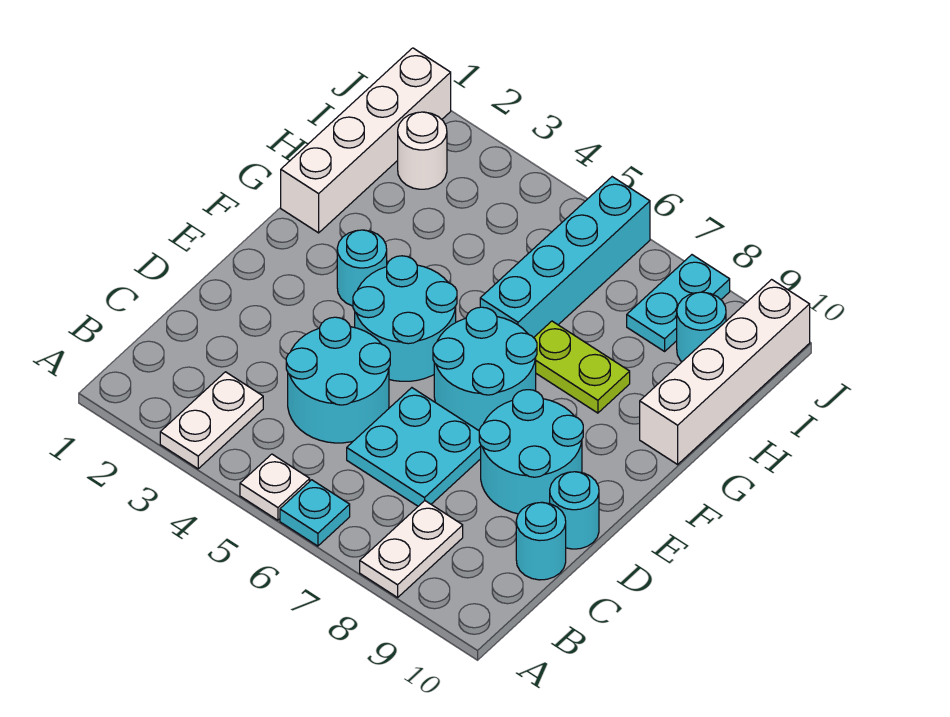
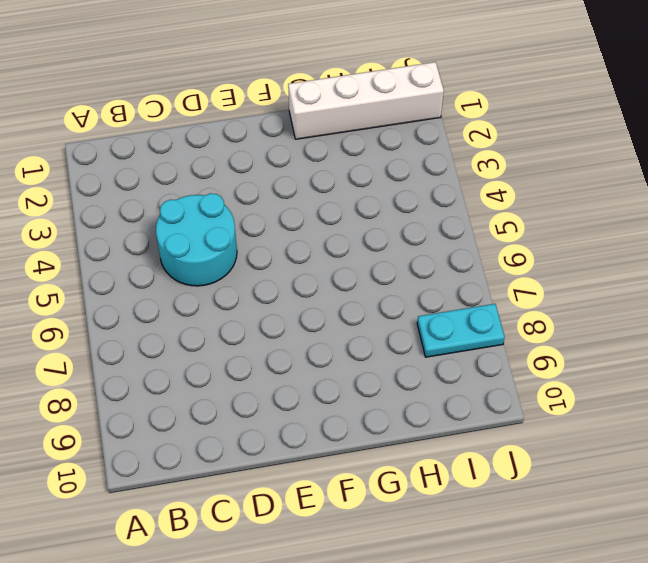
none -> white plate A3:B3 level 1
none -> white plate A5 level 1
none -> cyan plate A6 level 1

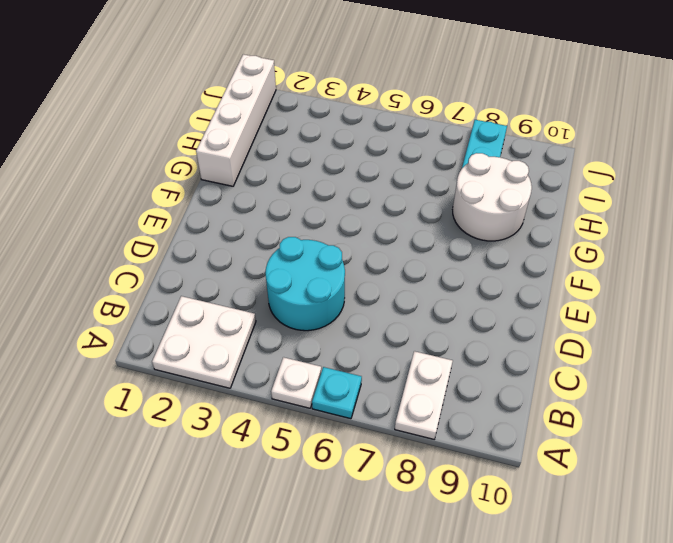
white plate A2:B3 level 1 -> white plate A3:B3 level 1
white round brick G8:H9 level 1 -> lime plate G7:G8 level 1
none -> cyan plate C6:D7 level 1
none -> cyan round brick C10 level 1
none -> cyan round brick D8:E9 level 1

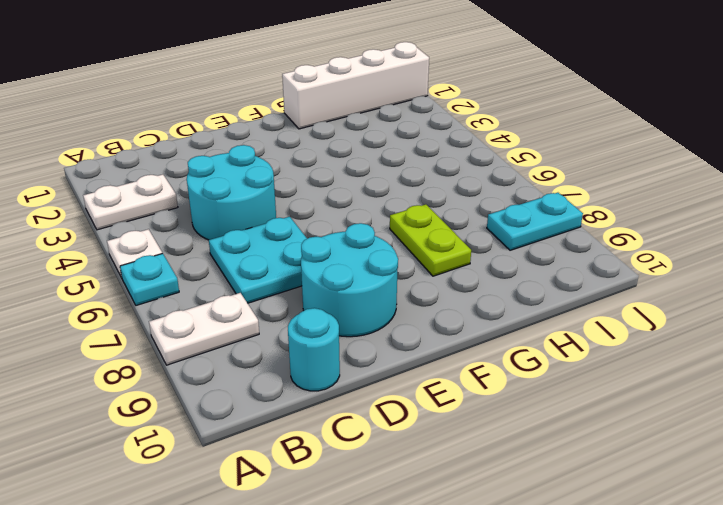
none -> cyan round brick D10 level 1
none -> cyan round brick E4:F5 level 1
none -> cyan round brick E6:F7 level 1

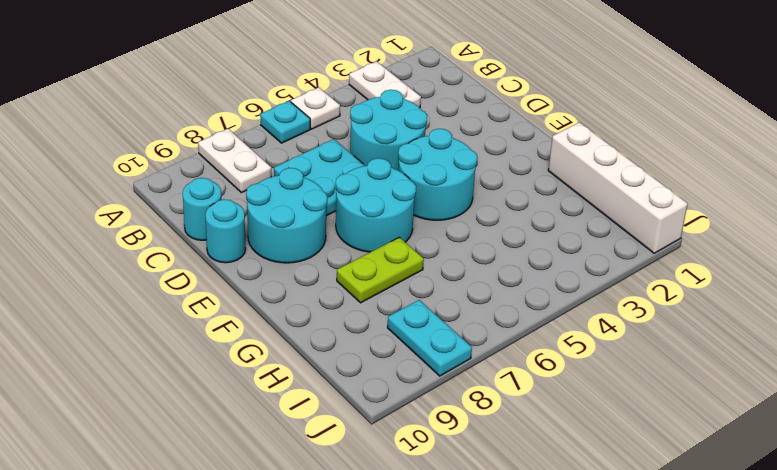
none -> cyan round brick F3 level 1
none -> cyan brick G6:J6 level 1
none -> white brick G10:J10 level 1

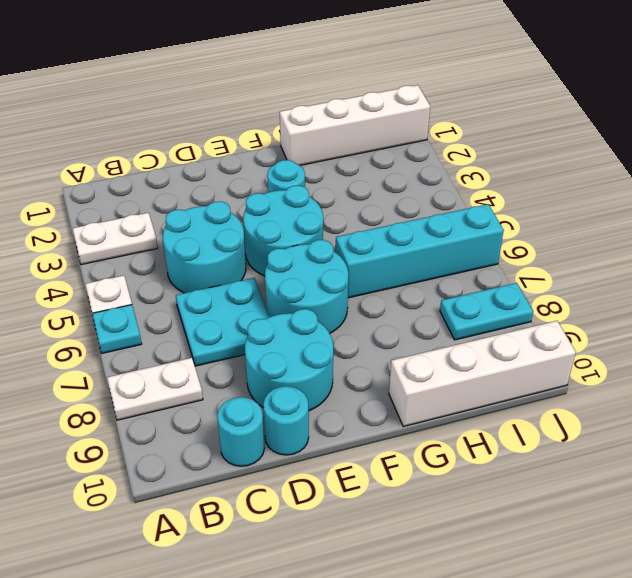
none -> lime plate G7:G8 level 1
none -> white round brick I2 level 1
none -> cyan round brick I9 level 1

